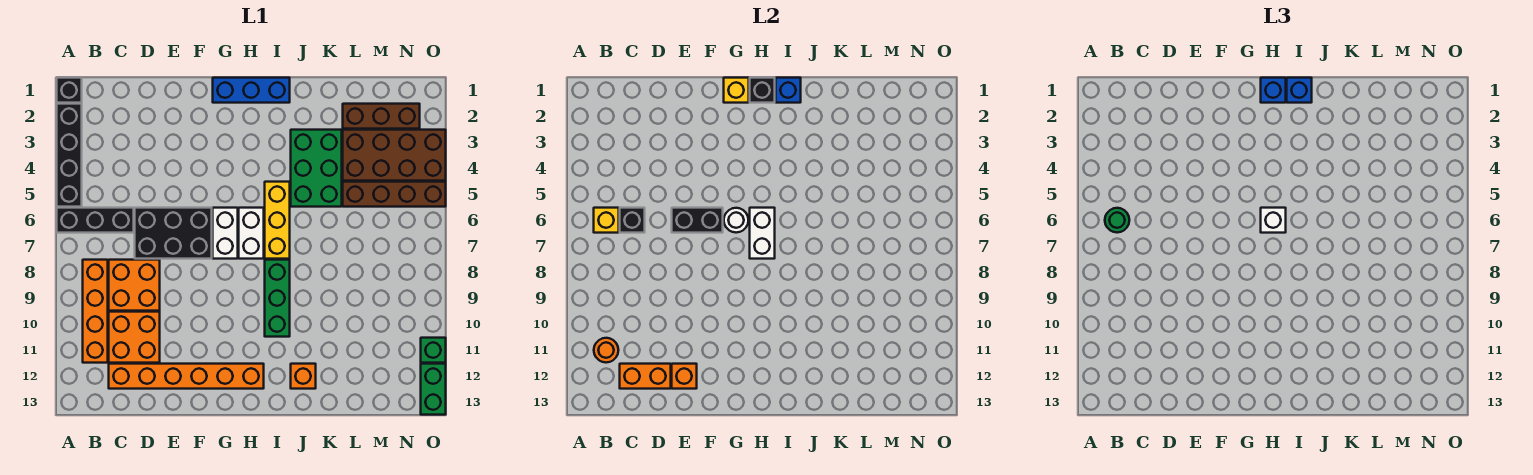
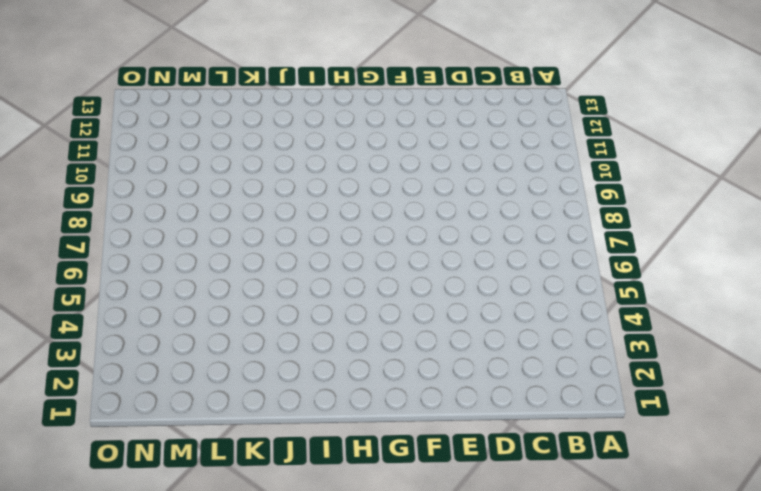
none -> black brick A1 level 1
none -> black brick A2:A5 level 1
none -> black brick A6:C6 level 1
none -> orange brick B8:B11 level 1

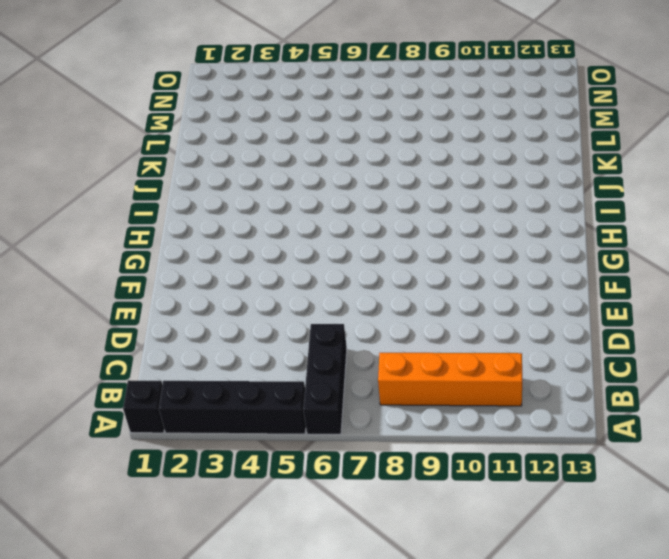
none -> orange brick C8:D9 level 1
none -> orange brick C10:D11 level 1
none -> orange brick C12:H12 level 1
none -> black brick D6:F7 level 1

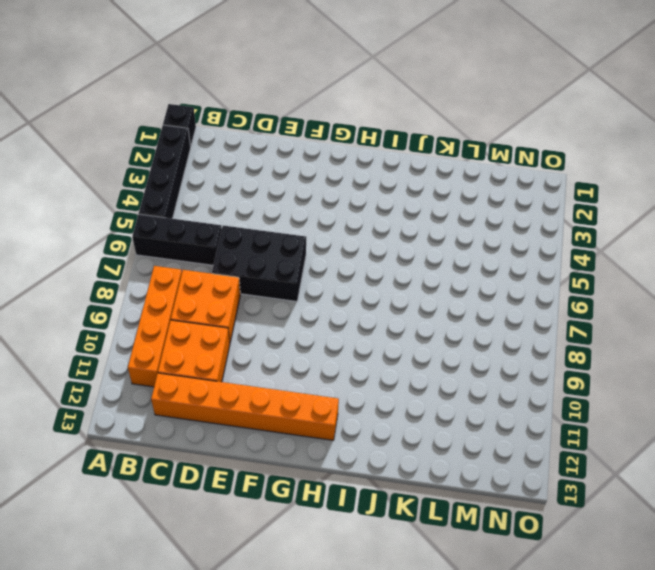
none -> blue brick G1:I1 level 1
none -> white brick G6:G7 level 1
none -> white brick H6:H7 level 1
none -> yellow brick I5:I7 level 1

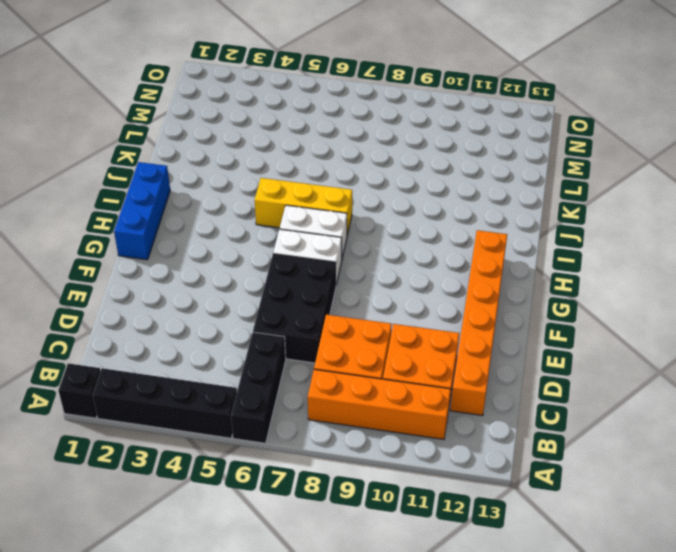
none -> green brick I8:I10 level 1
none -> green brick J3:K5 level 1
none -> orange brick J12 level 1
none -> brown brick L2:N2 level 1

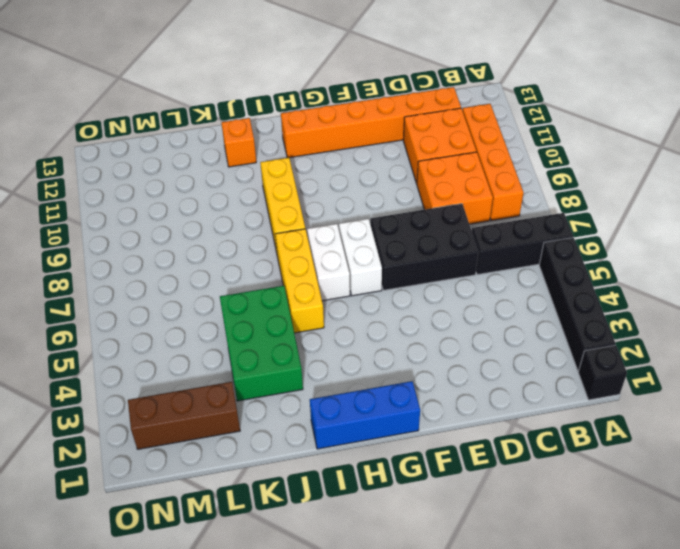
yellow brick I8:I10 level 1 -> green brick I8:I10 level 1
none -> brown brick L3:O4 level 1
none -> brown brick L5:O5 level 1
none -> green brick O11 level 1
none -> green brick O12:O13 level 1

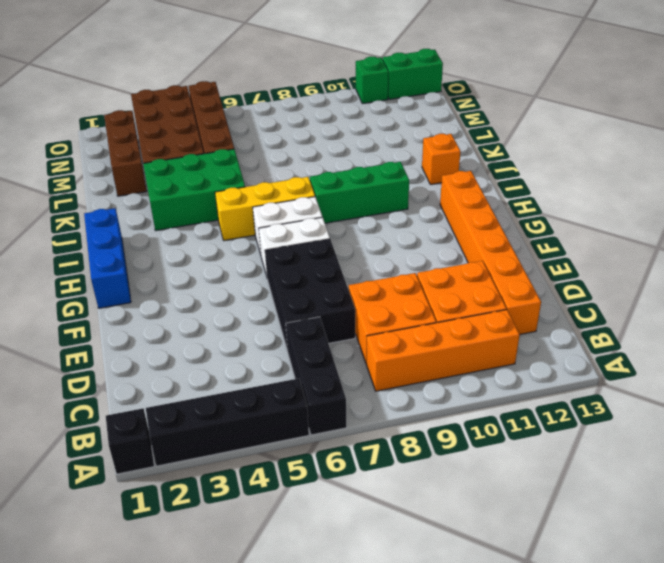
none -> yellow brick B6 level 2
none -> orange round brick B11 level 2
none -> black brick C6 level 2
none -> orange brick C12:D12 level 2

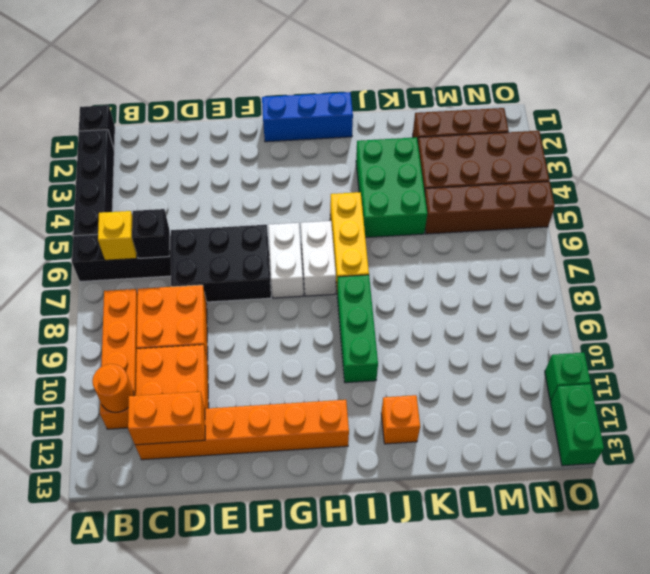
none -> black brick E6:F6 level 2
none -> orange brick E12 level 2
none -> yellow brick G1 level 2
none -> white round brick G6 level 2

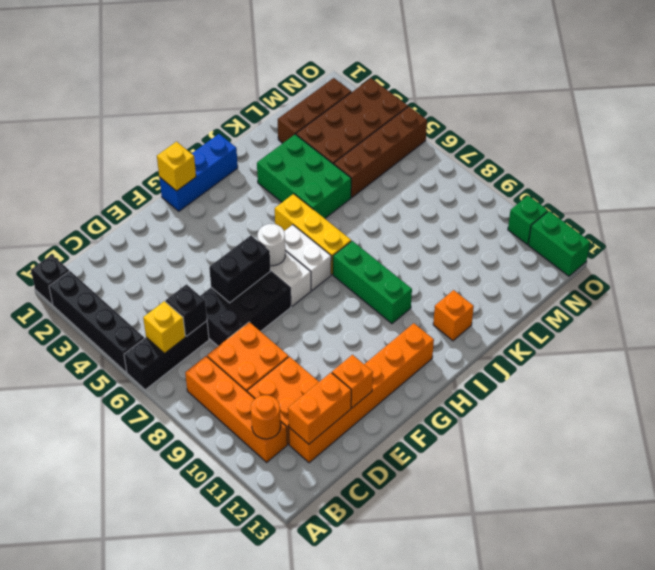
none -> black brick H1 level 2
none -> white brick H6:H7 level 2
none -> blue brick I1 level 2
none -> green round brick B6 level 3

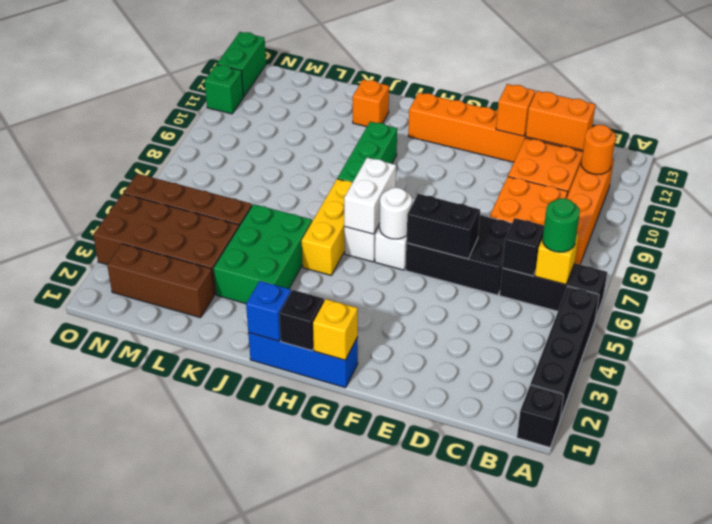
none -> blue brick H1 level 3
none -> white brick H6 level 3
none -> blue brick I1 level 3

